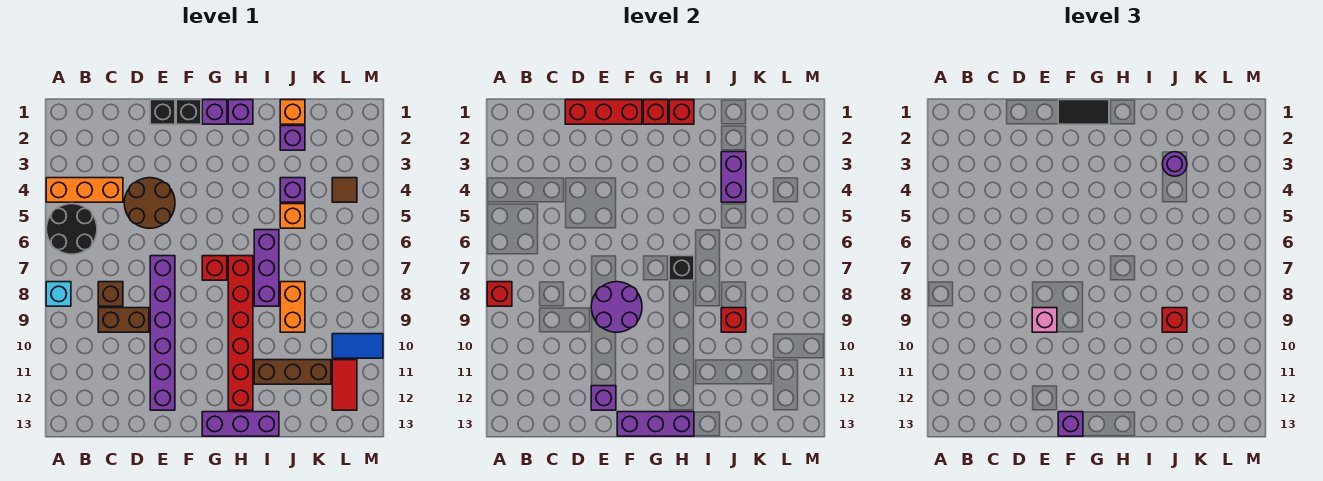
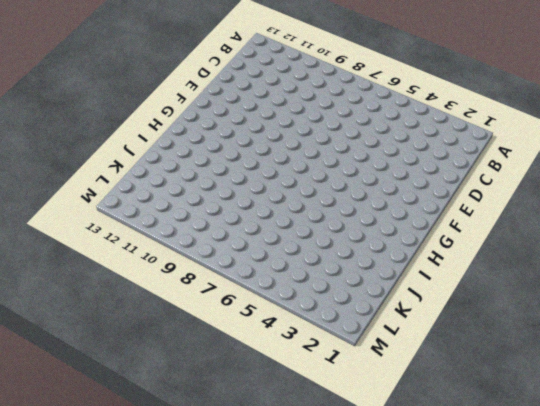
none -> orange brick A4:C4 level 1
none -> black round brick A5:B6 level 1
none -> cyan brick A8 level 1
none -> brown brick C8 level 1

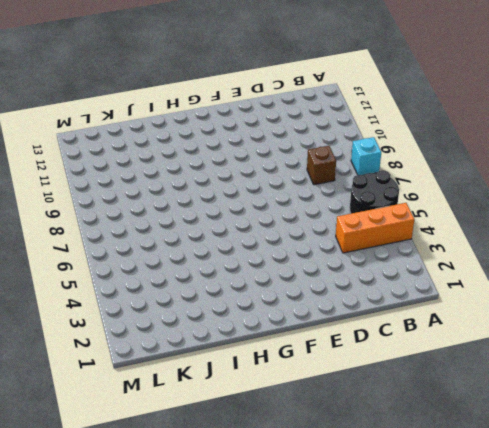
none -> brown brick C9:D9 level 1
none -> brown round brick D4:E5 level 1
none -> black brick E1 level 1
none -> purple brick E7:E12 level 1

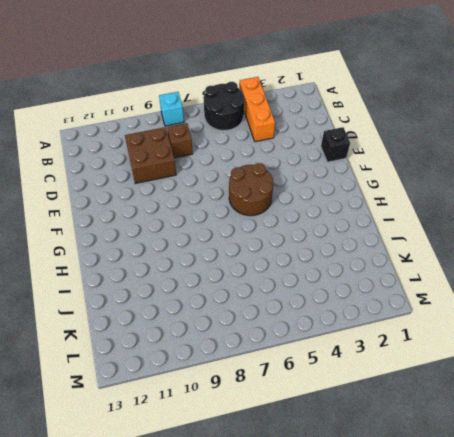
brown brick C9:D10 level 1 -> brown brick C9:D9 level 1
brown round brick F5:G6 level 1 -> brown round brick D4:E5 level 1
none -> purple brick E7:E12 level 1
none -> black brick F1 level 1
none -> purple brick G1 level 1
none -> red brick G7 level 1

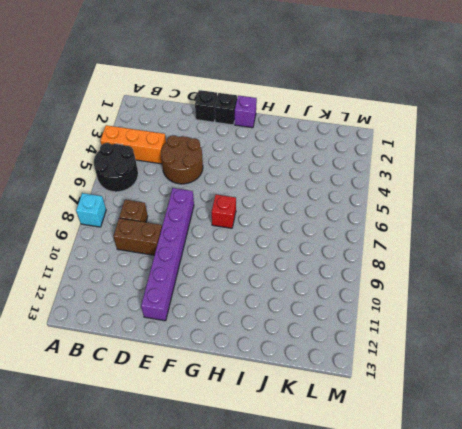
none -> purple brick G13:I13 level 1
none -> purple brick H1 level 1
none -> red brick H7:H12 level 1
none -> purple brick I6:I8 level 1

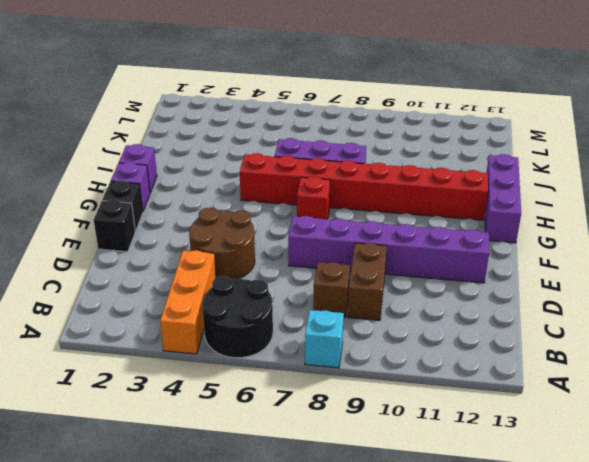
red brick H5:H12 level 1 -> red brick H7:H12 level 1
none -> brown brick I11:K11 level 1
none -> orange brick J1 level 1
none -> purple brick J2 level 1
none -> purple brick J4 level 1

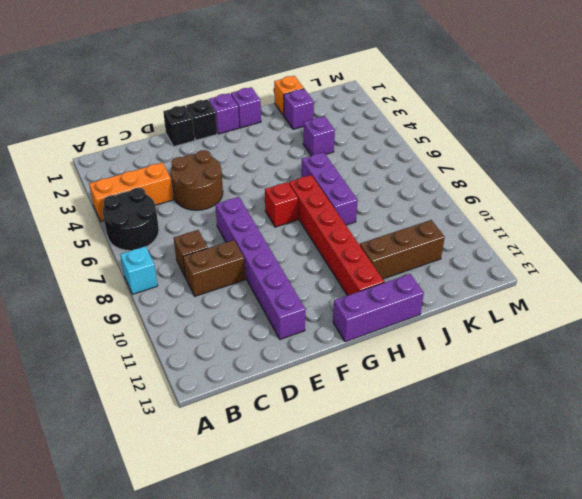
none -> orange brick J5 level 1
none -> orange brick J8:J9 level 1
none -> brown tile L4 level 1
none -> blue tile L10:M10 level 1

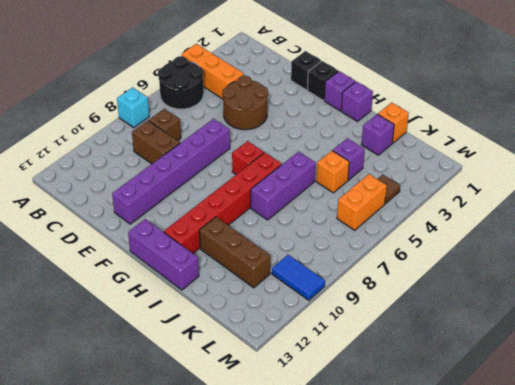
orange brick L5:L6 level 1 -> orange brick J8:J9 level 1
none -> red tile L11:L12 level 1
none -> red brick A8 level 2
none -> red brick D1:F1 level 2
none -> purple round brick E8:F9 level 2

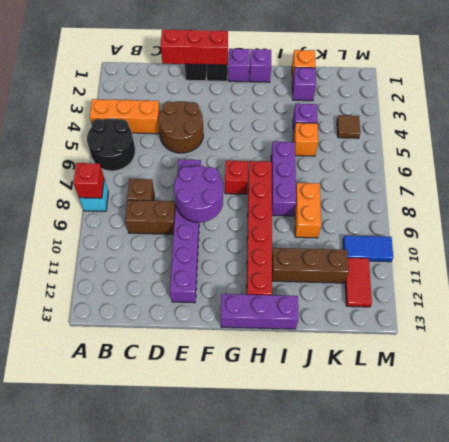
none -> purple brick E12 level 2
none -> purple brick F13:H13 level 2
none -> red brick G1 level 2
none -> red brick H1 level 2

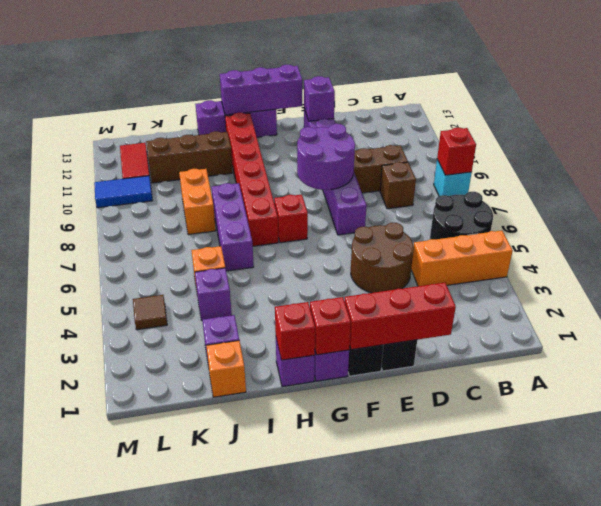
none -> black brick H7 level 2
none -> purple brick J3:J4 level 2
none -> red brick J9 level 2
none -> pink brick E9 level 3

